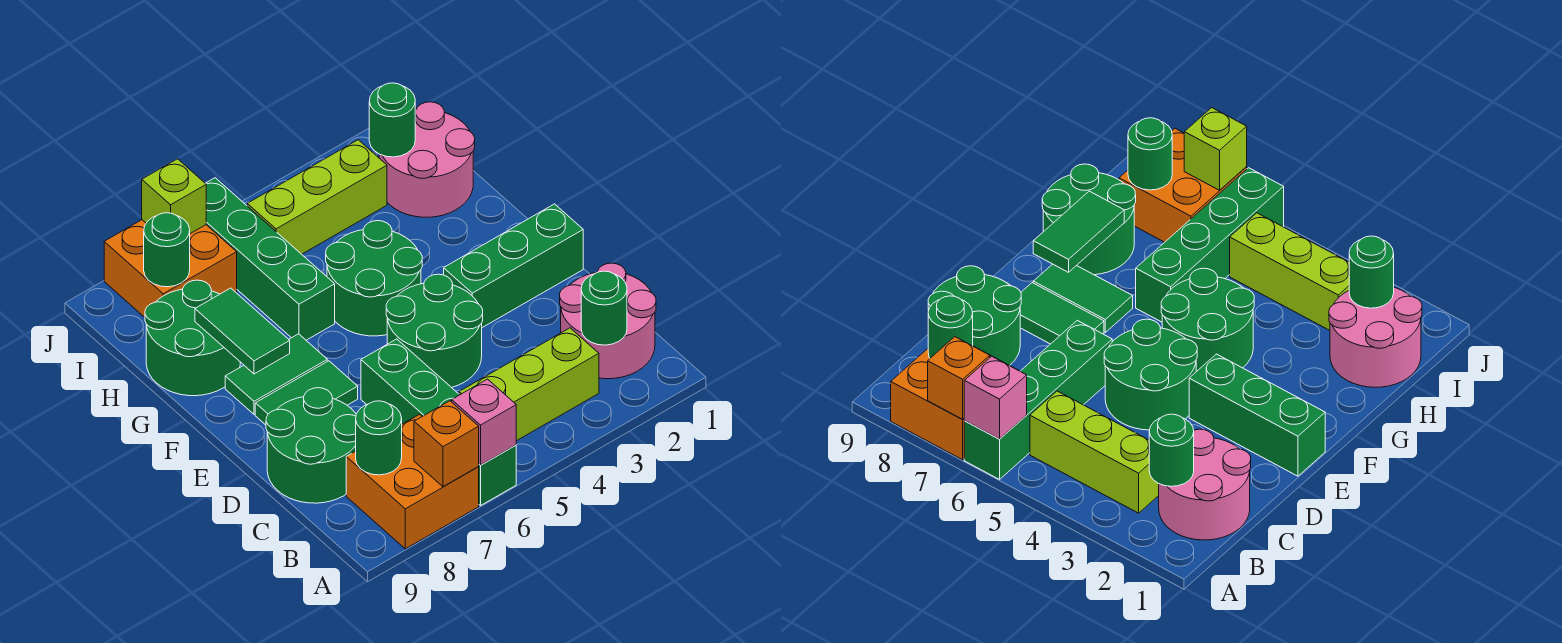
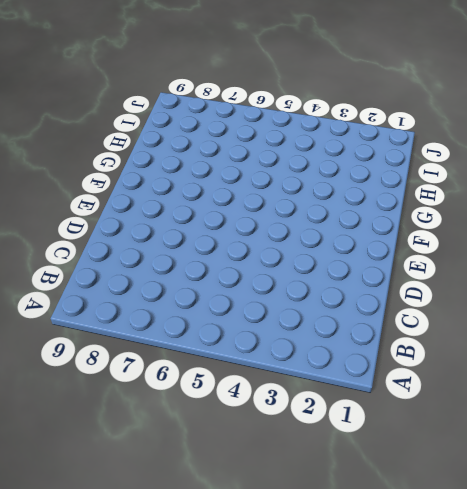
none -> green brick A6:D6 level 1
none -> orange brick A7:B8 level 1
none -> pink round brick B1:C2 level 1

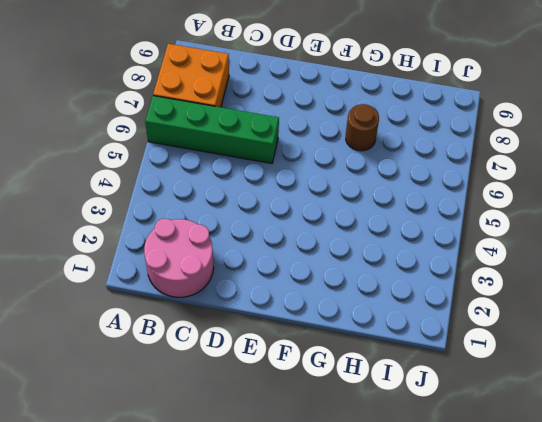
brown round brick G7 level 1 -> none
none -> lime brick B3:B5 level 1
none -> green round brick C8:D9 level 1
none -> green round brick D4:E5 level 1

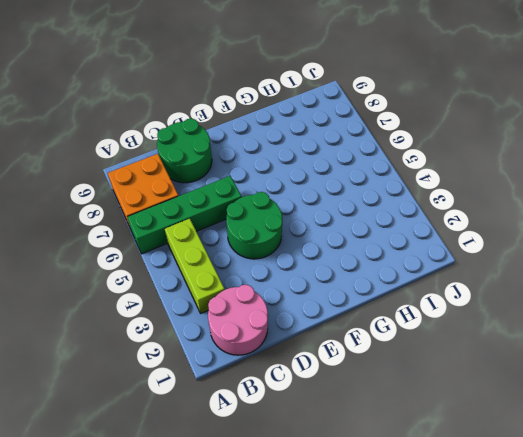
none -> green brick E1:E3 level 1
none -> green tile E7:E8 level 1
none -> green round brick F4:G5 level 1

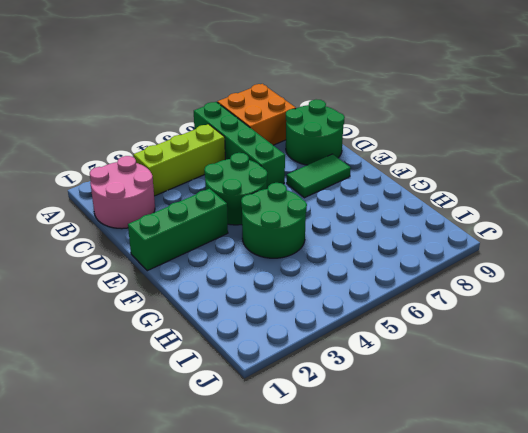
none -> green tile F7:F8 level 1
none -> green brick G6:J6 level 1
none -> green round brick G8:H9 level 1

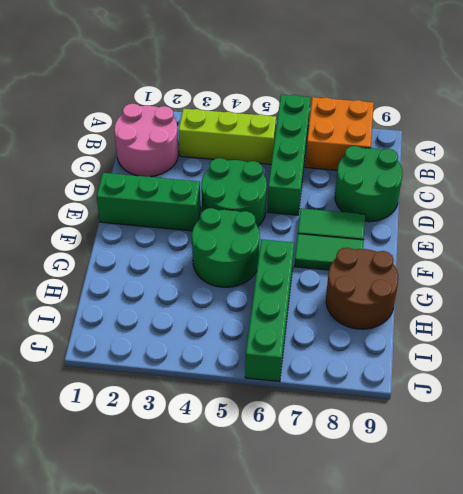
brown round brick G8:H9 level 1 -> green round brick G8:H9 level 1
none -> pink round brick H1:I2 level 1
none -> lime brick I3:I5 level 1
none -> orange brick I7:J8 level 1

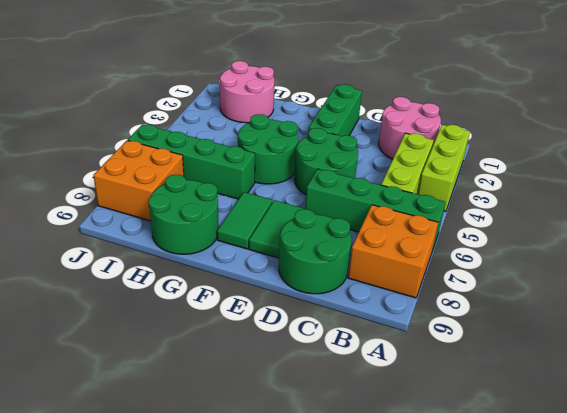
lime brick A2:A4 level 1 -> lime brick I3:I5 level 1
none -> pink brick A6 level 2
none -> orange brick A7 level 2
none -> green round brick B2 level 2

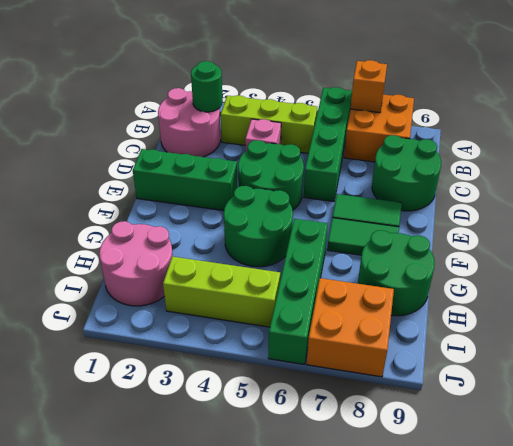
pink brick C4 level 1 -> pink brick A6 level 2
none -> green round brick B8 level 2
none -> green tile F8:G8 level 2
none -> green round brick I2 level 2

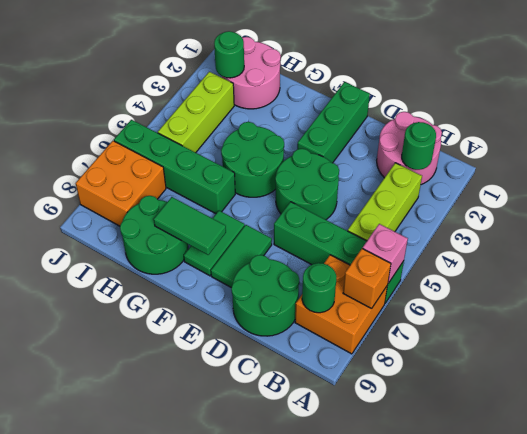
none -> green round brick I8 level 2
none -> lime brick J7 level 2

